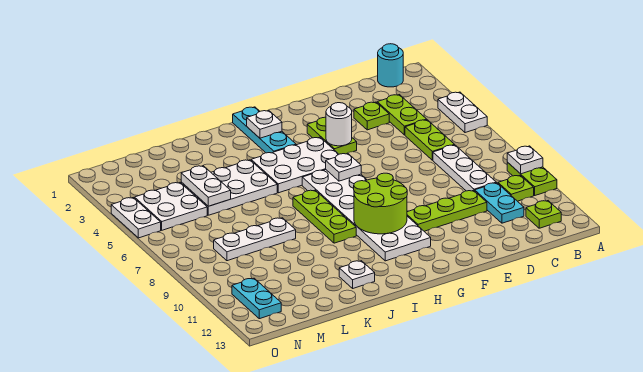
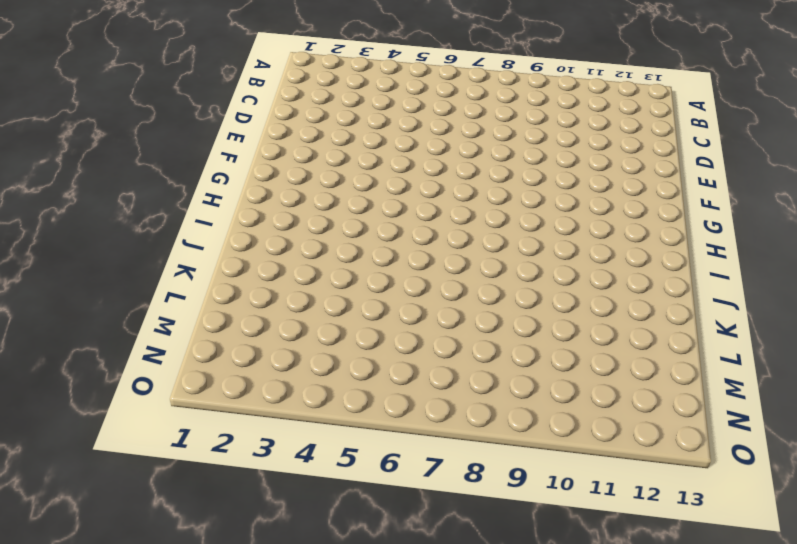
none -> white plate A4:A5 level 1
none -> lime plate A9:A10 level 1
none -> cyan round brick B1 level 1

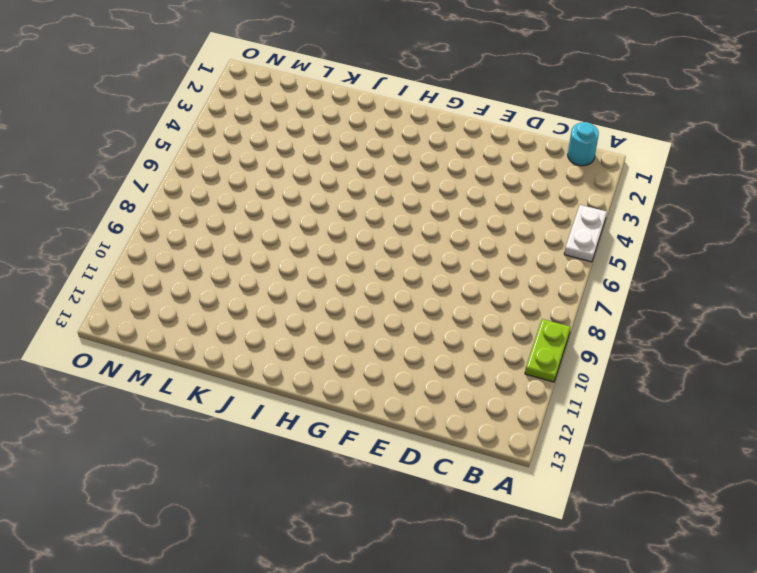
none -> lime plate B10 level 1
none -> lime plate B12 level 1
none -> lime plate C3:C4 level 1

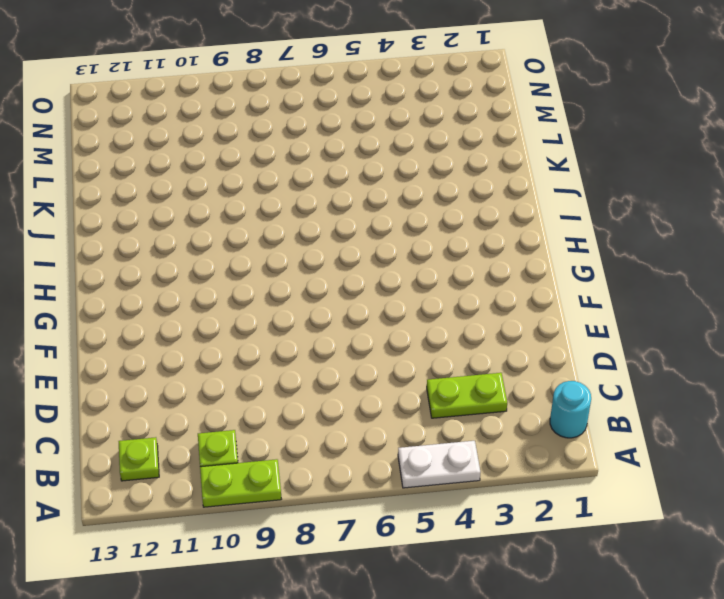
none -> lime plate C5:C6 level 1
none -> white plate C7:C9 level 1
none -> cyan plate C10:C11 level 1

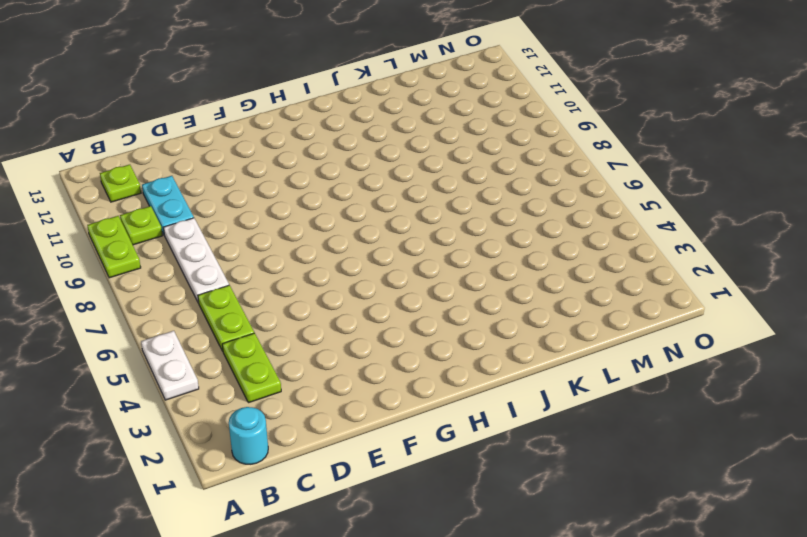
none -> lime plate D3 level 1
none -> lime plate D10:F10 level 1
none -> lime plate F3:F4 level 1

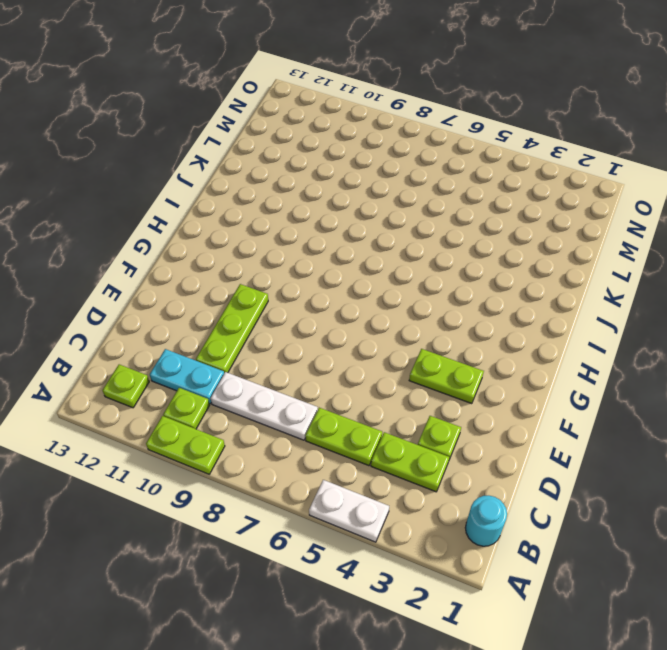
none -> white plate G4:I5 level 1
none -> white plate G6:H11 level 1
none -> cyan plate H1:H3 level 1

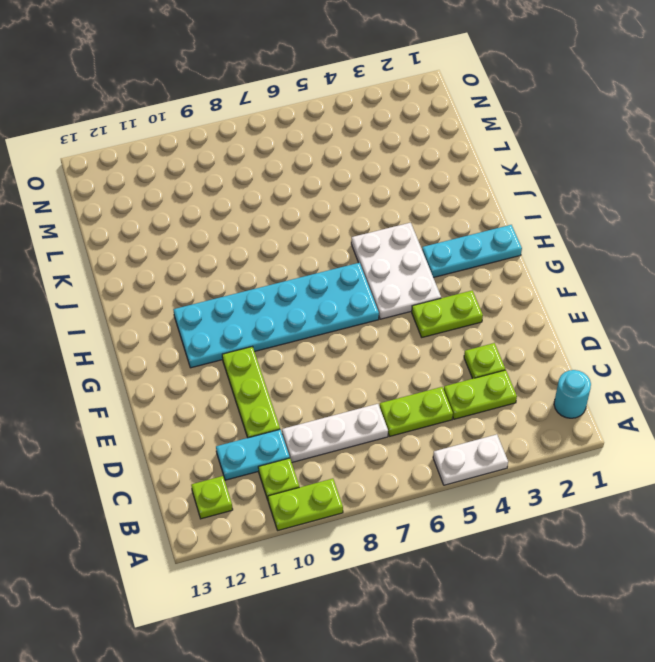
cyan plate G6:H11 level 1 -> white plate G6:H11 level 1
none -> lime plate I7:I9 level 1
none -> white plate J4:L5 level 1
none -> white plate J12 level 1

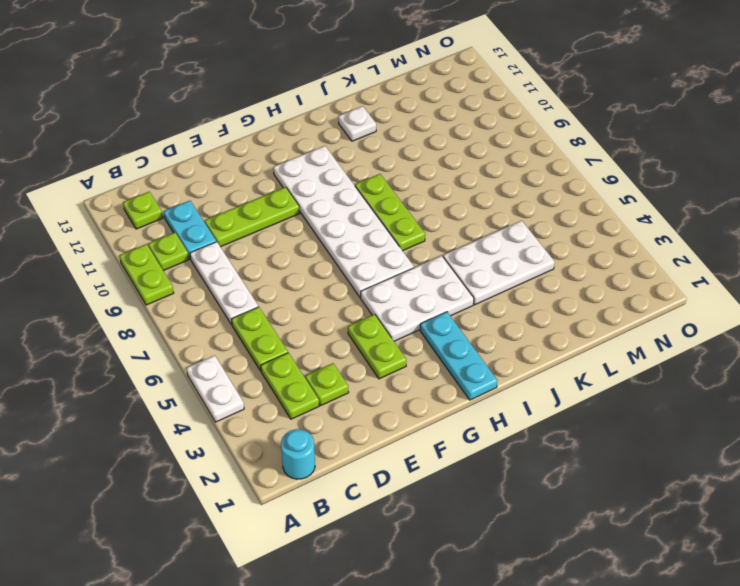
none -> white plate K8:M8 level 1
none -> white plate M4:N5 level 1
none -> cyan plate N11:N12 level 1

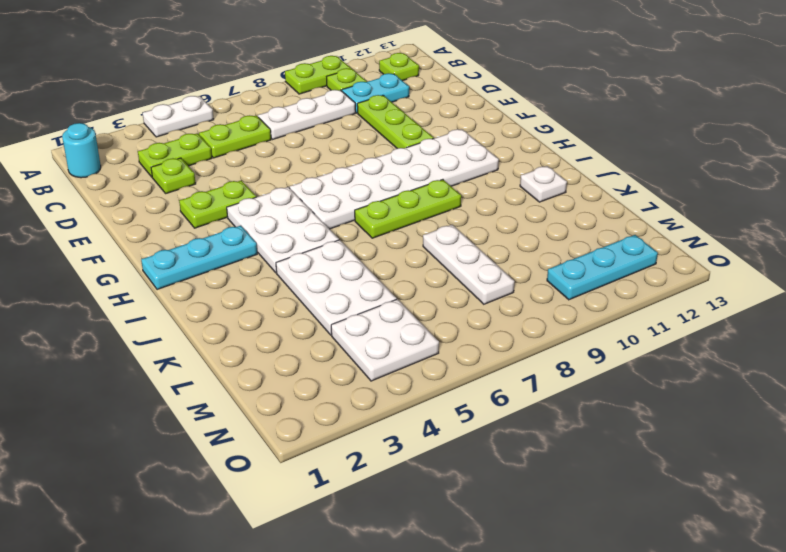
cyan plate N10:N12 level 1 -> cyan plate N11:N12 level 1
none -> white plate O4:O5 level 1
none -> white plate A9 level 2
none -> white round brick F4 level 2

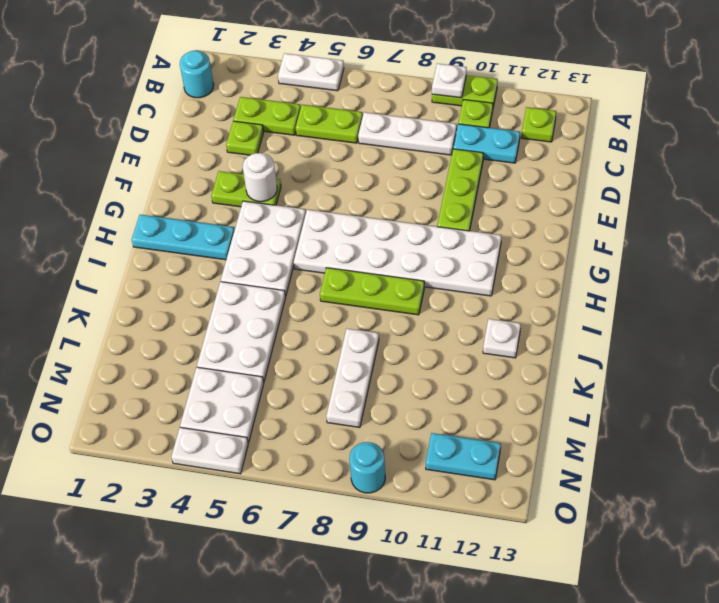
cyan round brick O9 level 1 -> none
none -> white plate G6 level 2
none -> lime round brick G9:H10 level 2
none -> white plate H2 level 2

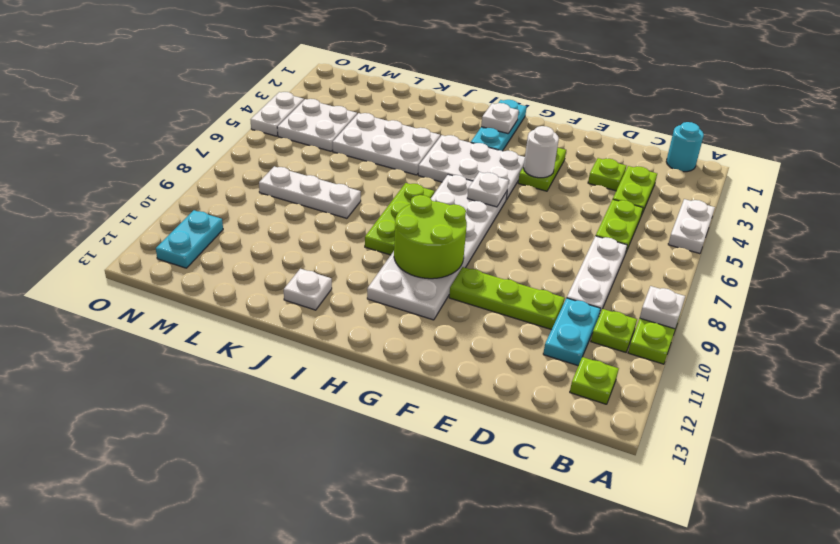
none -> white plate L4:L5 level 2

